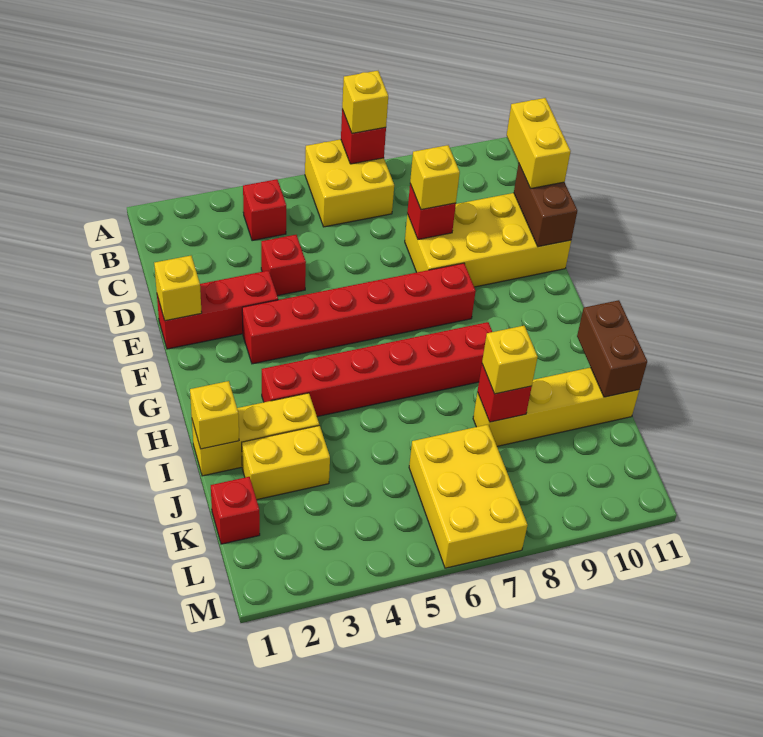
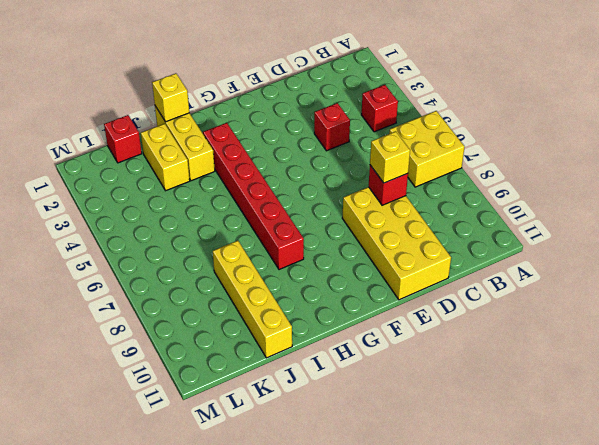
none -> red brick E1:E3 level 1
none -> red brick F3:F8 level 1
none -> yellow brick K6:M7 level 1

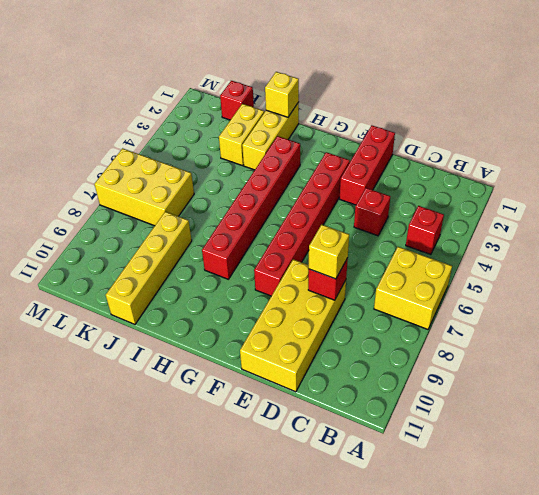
none -> red brick A7 level 2
none -> brown brick D11:E11 level 2
none -> yellow brick E1 level 2

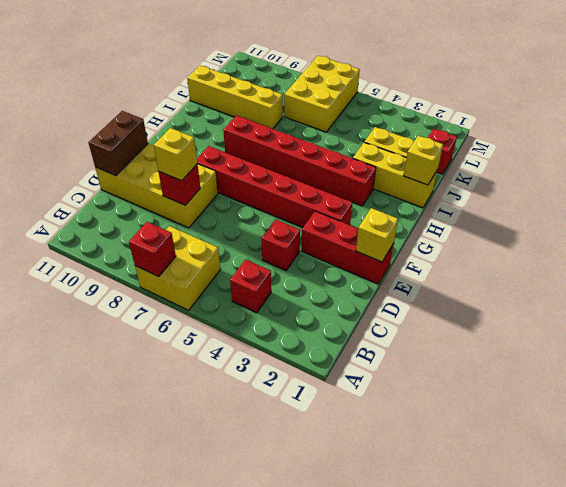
none -> brown brick I11:J11 level 2
none -> red brick J8 level 2
none -> yellow brick A7 level 3

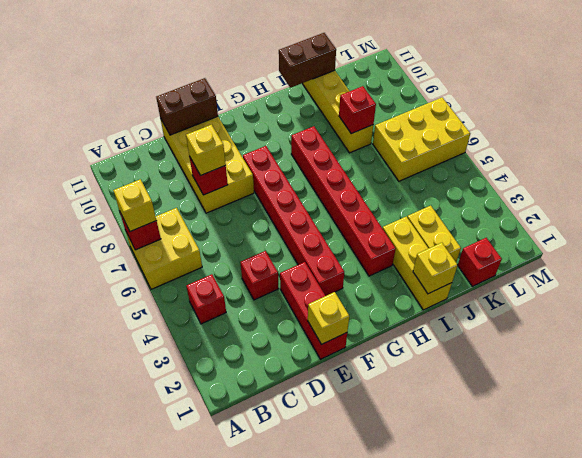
none -> yellow brick C11:D11 level 3
none -> yellow brick J8 level 3

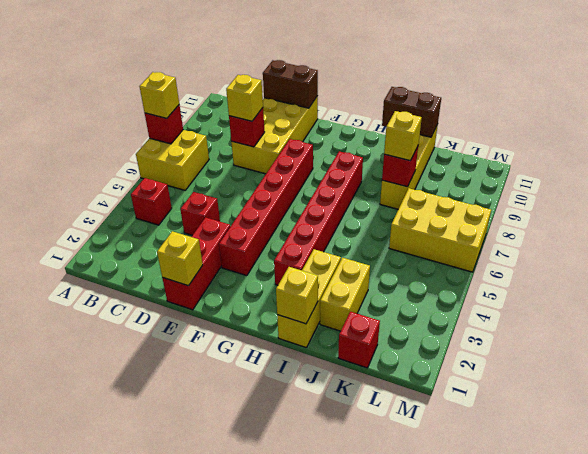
none -> yellow brick C11:D11 level 3

